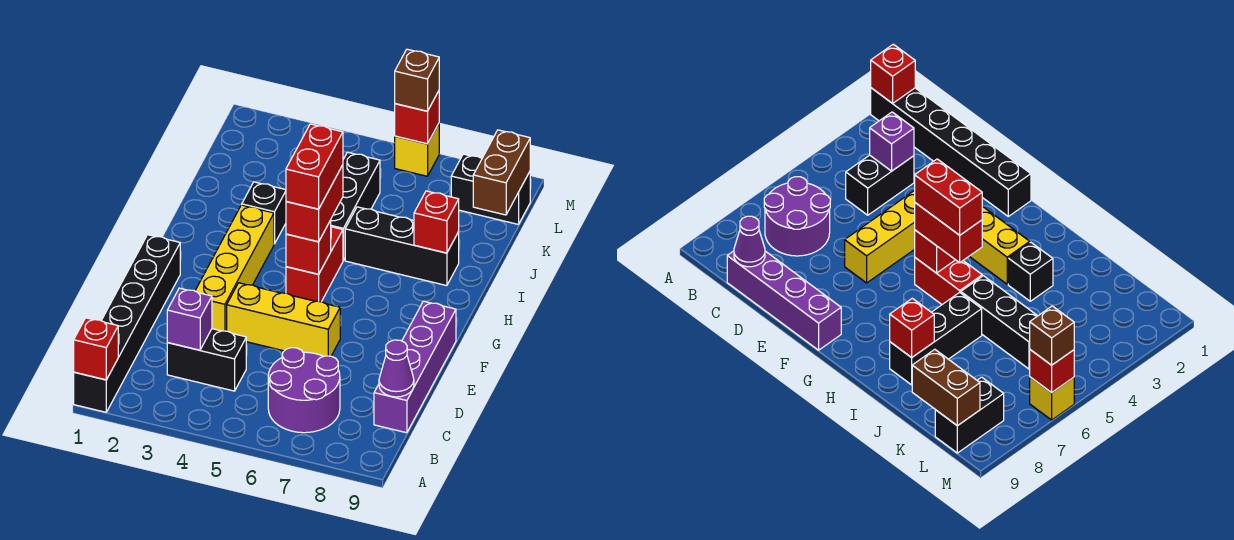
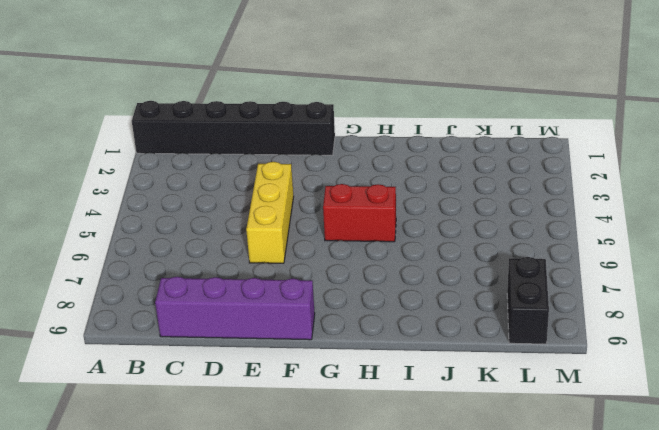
none -> purple round brick B6:C7 level 1
none -> black brick C3:C4 level 1
none -> yellow brick E3:H3 level 1

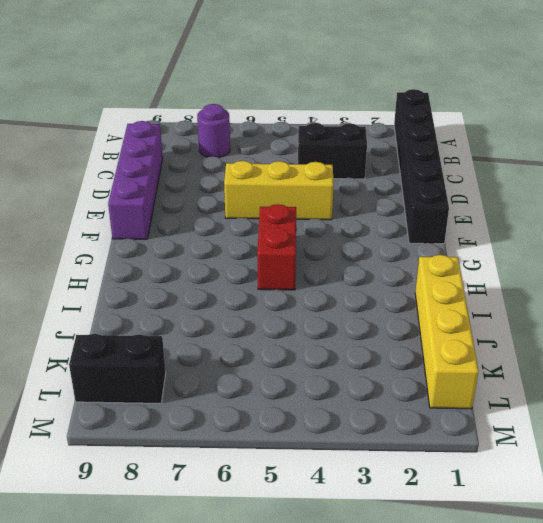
purple round brick B7 level 1 -> purple round brick B6:C7 level 1
yellow brick I1:L1 level 1 -> yellow brick E3:H3 level 1
none -> black brick I3 level 1
none -> black brick I5:K5 level 1
none -> black brick I6:I8 level 1

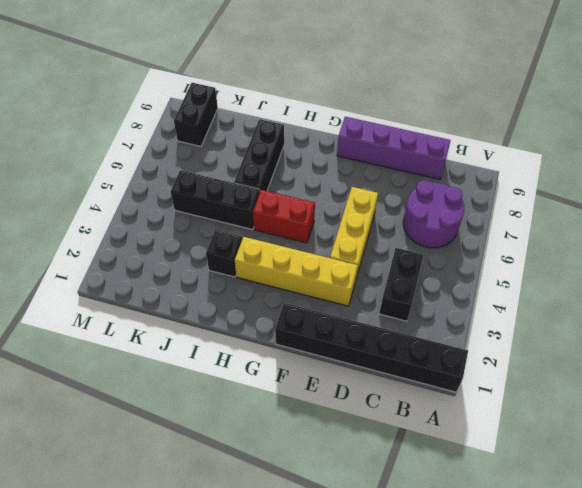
none -> yellow brick M6 level 1
none -> red brick A1 level 2
none -> purple brick C3 level 2

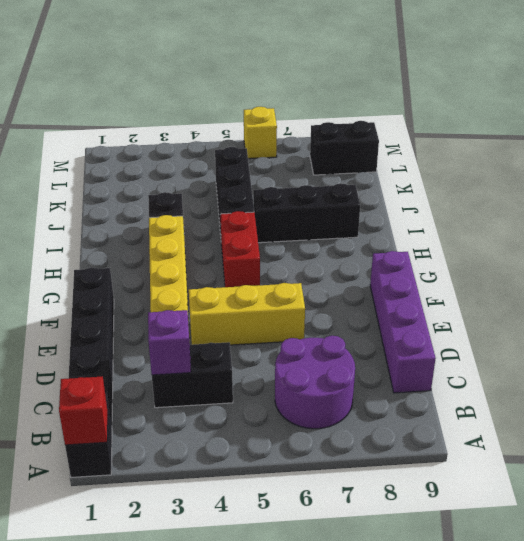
none -> purple cone C9 level 2
none -> red brick G5 level 2
none -> red brick I8 level 2

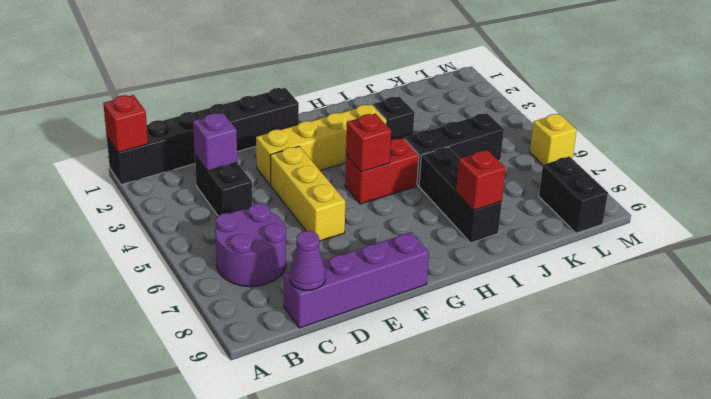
none -> brown brick K9:L9 level 2
none -> red brick M6 level 2
none -> red brick G5:H5 level 3

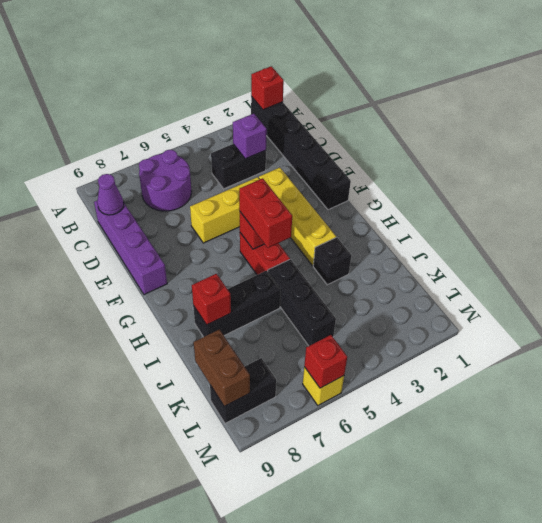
none -> brown brick M6 level 3
none -> red brick G5:H5 level 4

